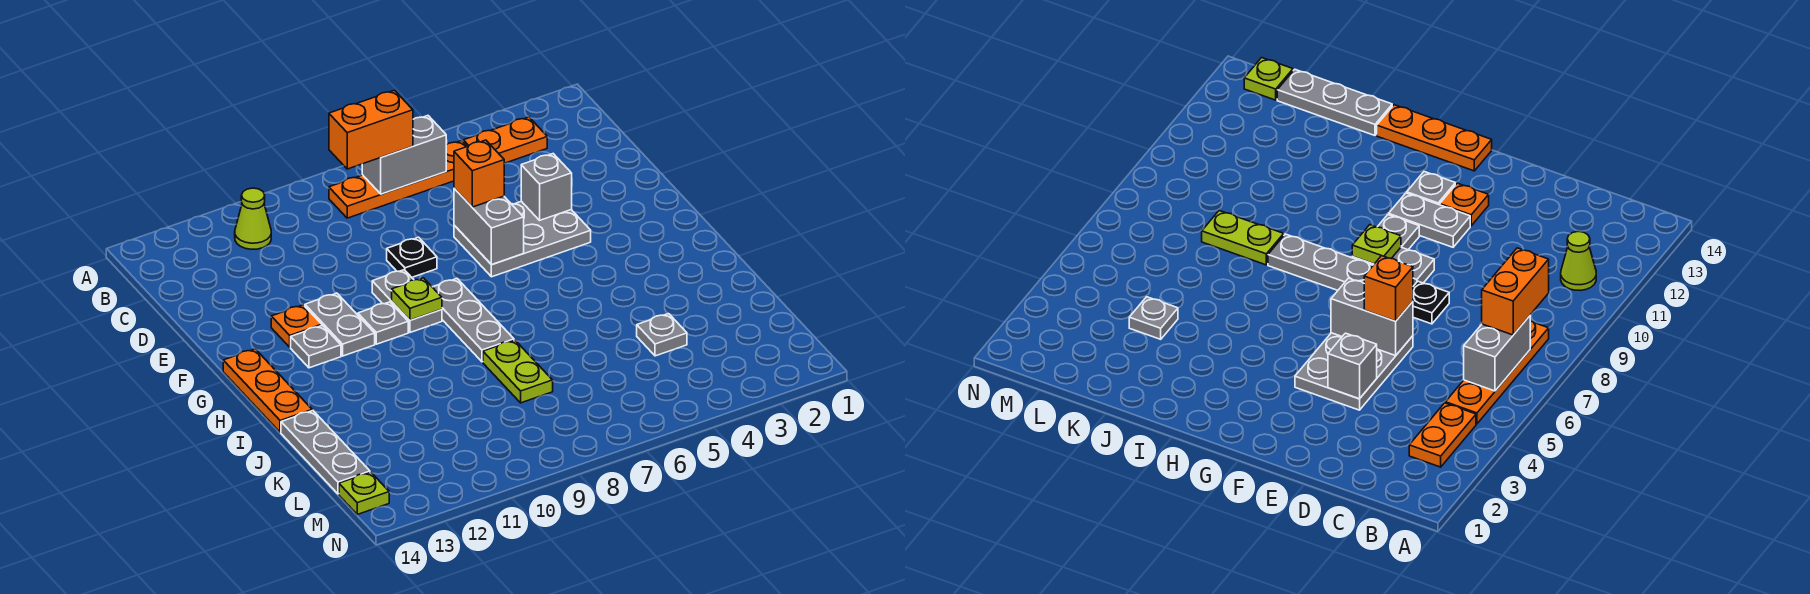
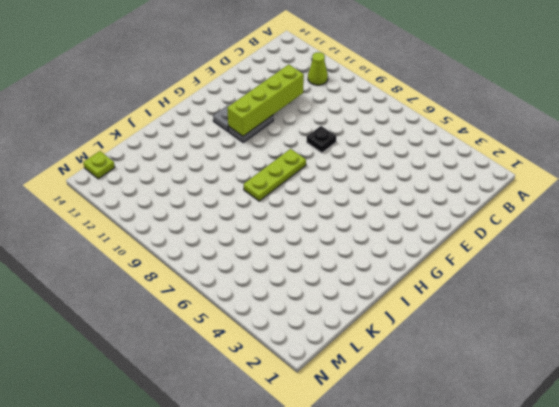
lime brick D11:G11 level 2 -> none
lime plate G8:I8 level 1 -> grey plate G8:I8 level 1
none -> orange plate B3:B4 level 1
none -> orange plate B5:B8 level 1
none -> grey plate E4:F6 level 1

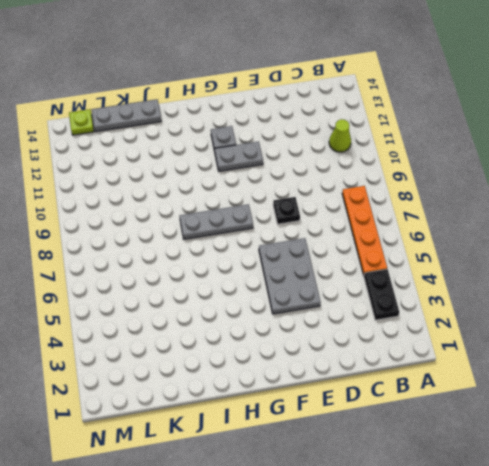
black plate B3:B4 level 1 -> orange plate B3:B4 level 1
none -> grey plate F9:G9 level 1
none -> orange plate F12 level 1
none -> grey plate G10 level 1

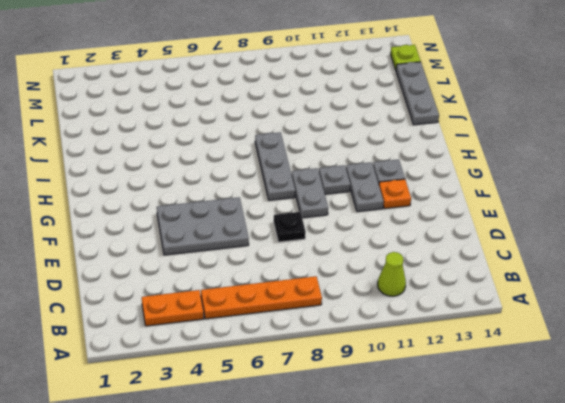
none -> orange plate G14:I14 level 1
none -> lime plate J8:K8 level 1
none -> grey plate K4 level 1

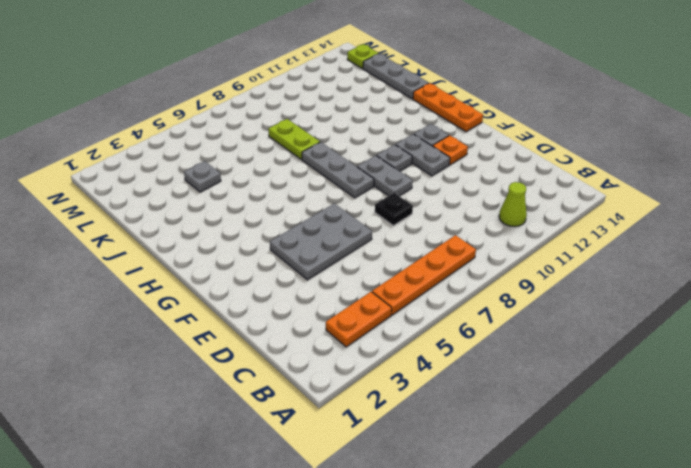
none -> grey brick B6:B7 level 2
none -> grey brick E4 level 2
none -> grey brick E6:F6 level 2

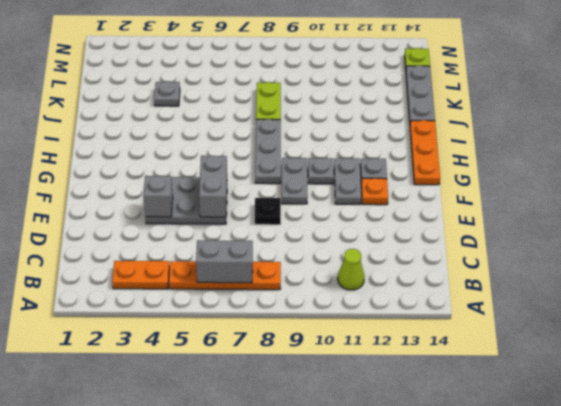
none -> lime plate G9 level 2
none -> orange brick B7:B8 level 3
none -> orange brick E6 level 3

